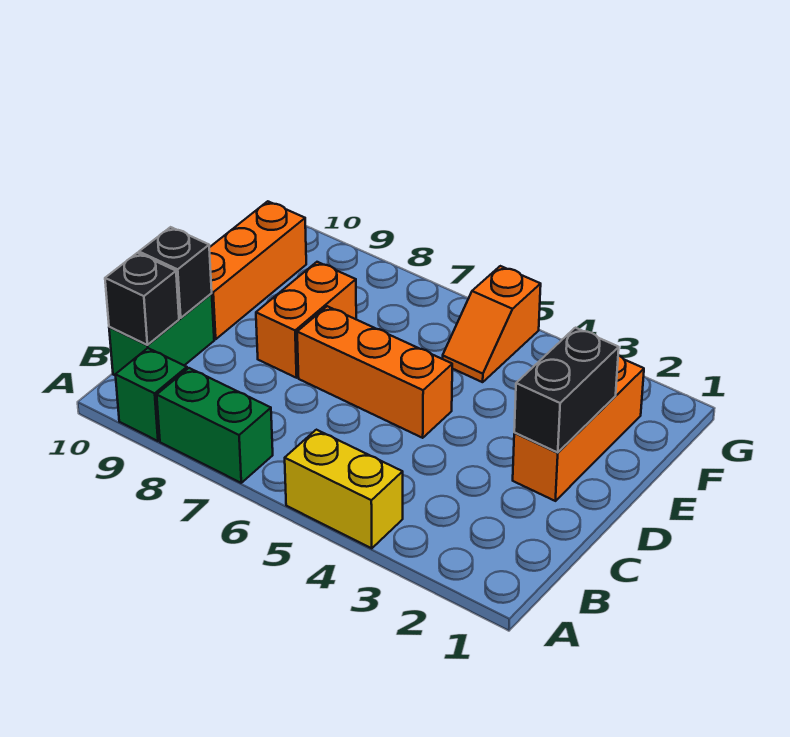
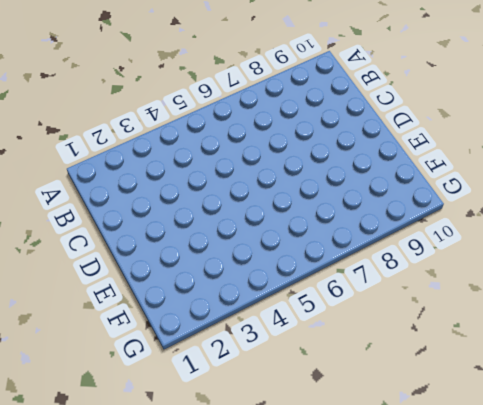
none -> yellow brick A4:A5 level 1
none -> green brick A7:A8 level 1
none -> green brick A9 level 1

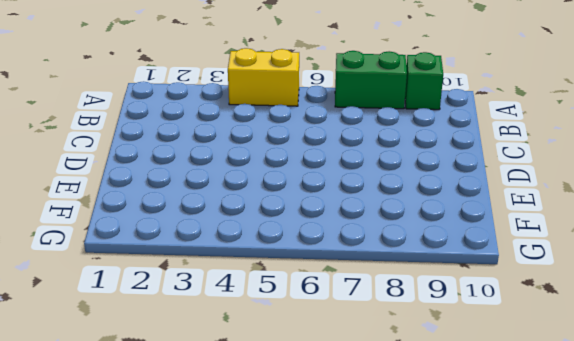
none -> green brick B10:C10 level 1
none -> orange brick D2:F2 level 1
none -> orange brick D5:D7 level 1

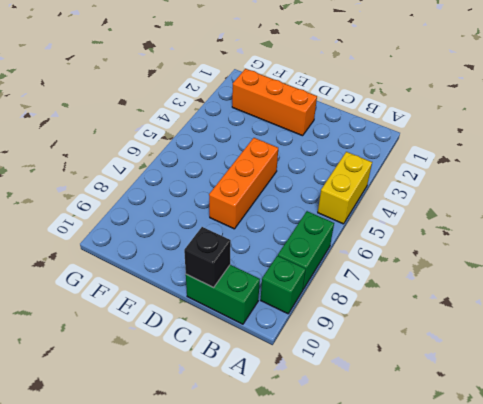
none -> orange brick D8:E8 level 1
none -> orange brick D10:F10 level 1
none -> orange slope F5:G5 level 1 top G

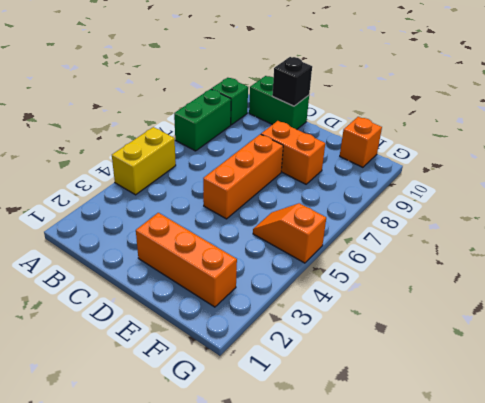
orange brick F10 level 1 -> orange brick D10:F10 level 1
none -> black brick B10 level 2
none -> black brick D2:E2 level 2

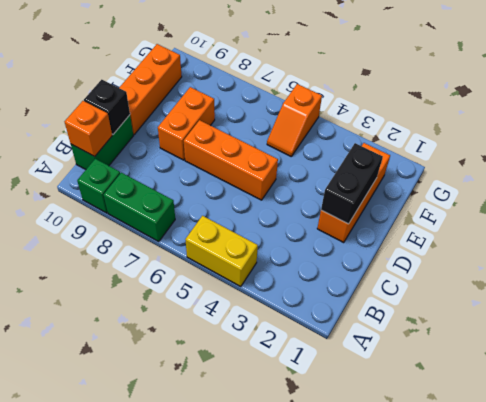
orange brick B10 level 2 -> black brick B10 level 2

